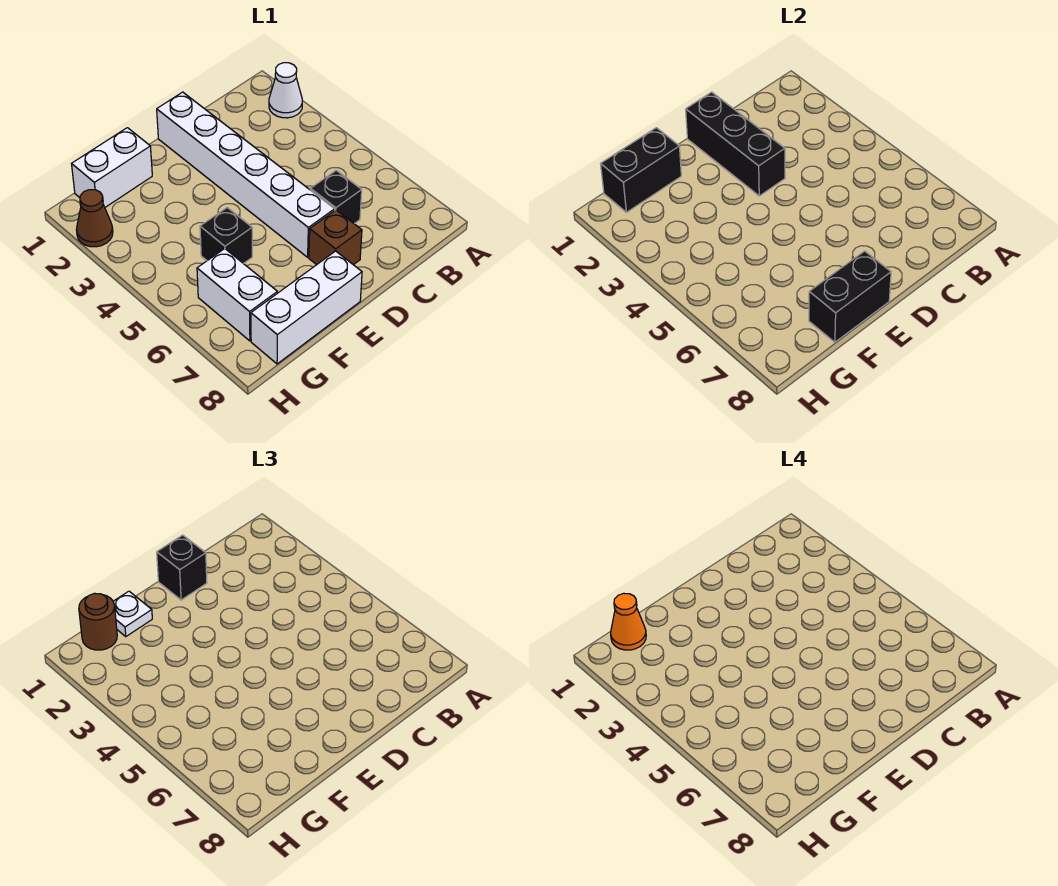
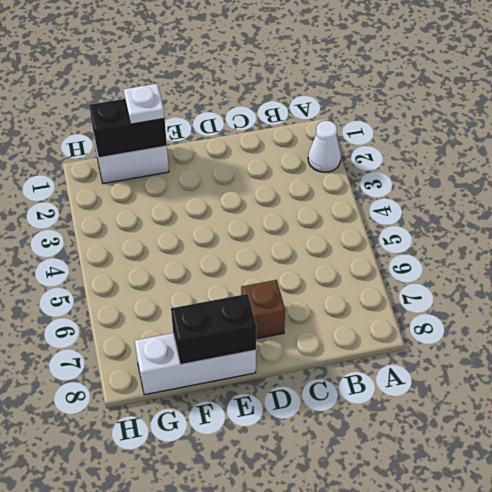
none -> black brick C6 level 1
none -> white brick D1:D6 level 1
none -> black brick F5 level 1

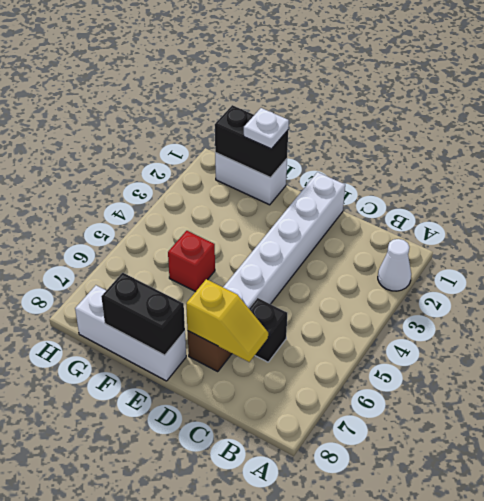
yellow slope C7:D7 level 2 top D -> none
red brick F5 level 1 -> black brick F5 level 1
none -> white brick G6:G7 level 1
none -> brown cone H2 level 1
none -> black brick D1:D3 level 2

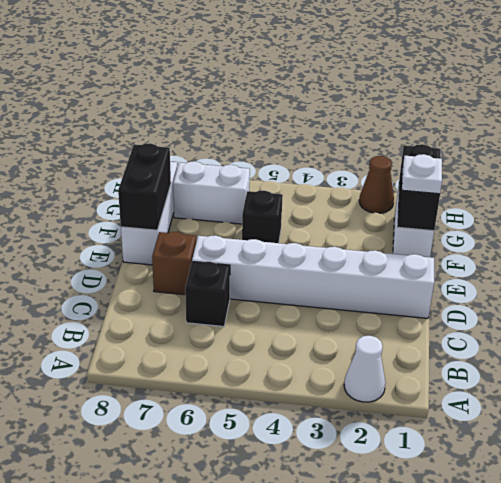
none -> black brick D1:D3 level 2
none -> black brick D1 level 3
none -> brown round brick G1 level 3

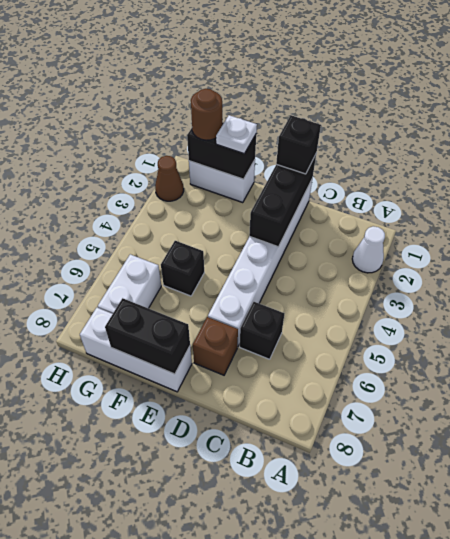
none -> orange cone G1 level 4

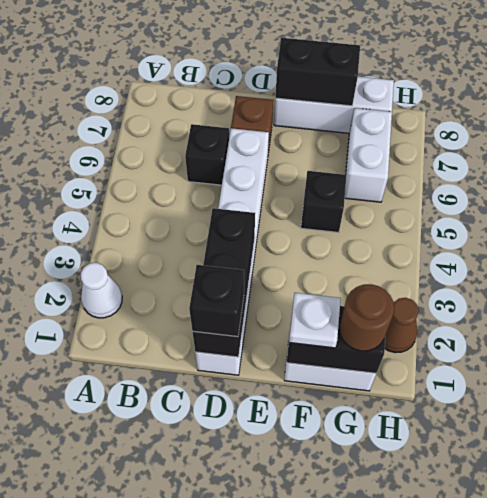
none -> orange cone G1 level 4

